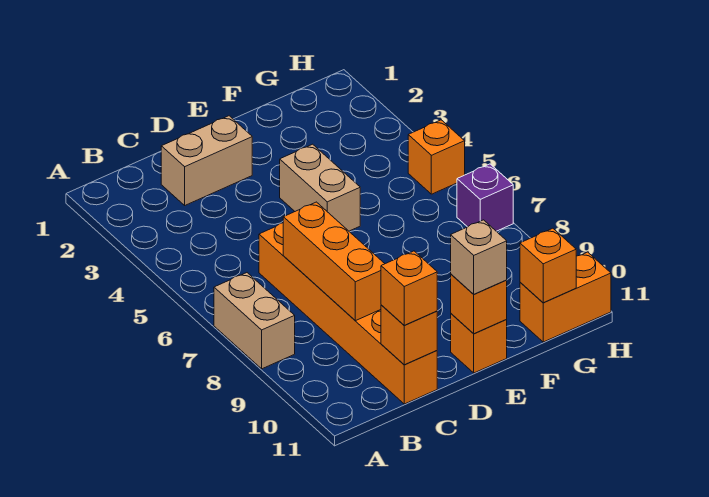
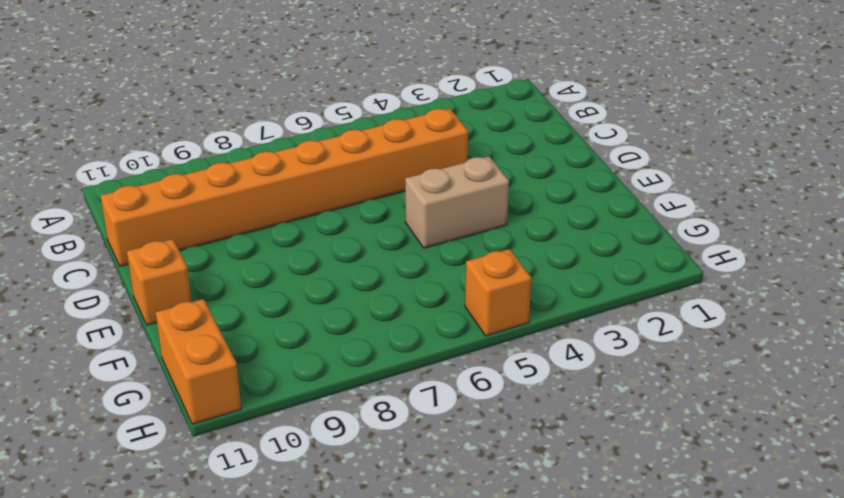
orange brick C4:C11 level 1 -> orange brick C6:C11 level 1
none -> tan brick A7:A8 level 1
none -> tan brick C2:D2 level 1
none -> purple brick H7 level 1

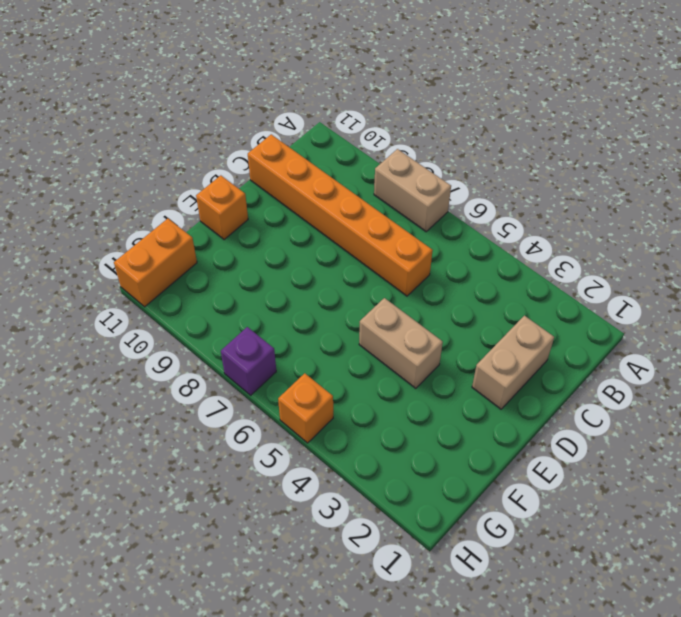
none -> orange brick C7:C9 level 2
none -> orange brick C11 level 2
none -> orange brick E11 level 2

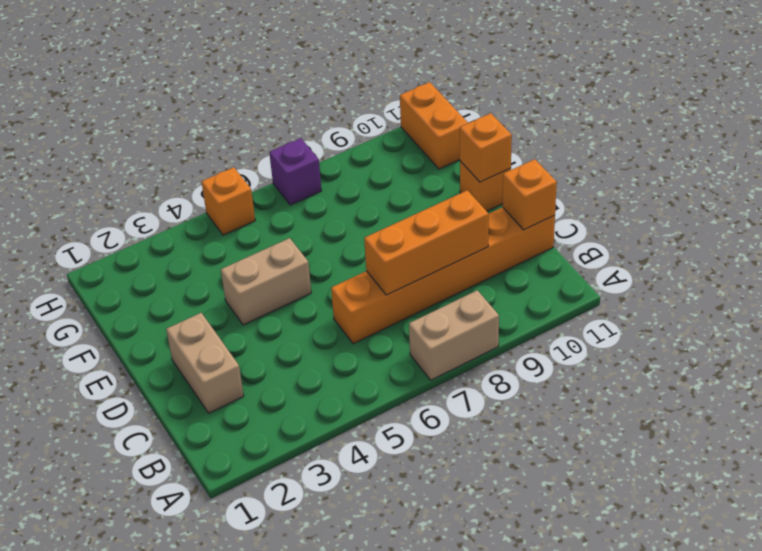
none -> orange brick G11 level 2
none -> orange brick C11 level 3
none -> tan brick E11 level 3

